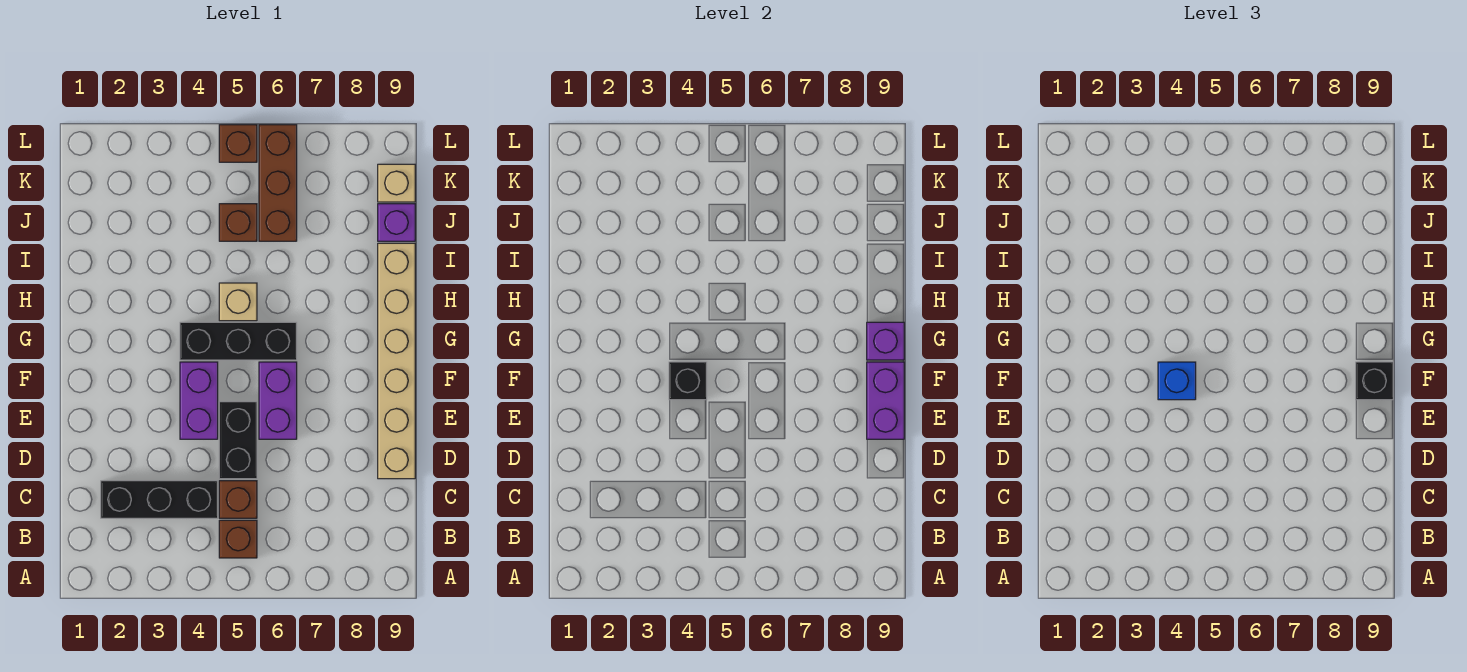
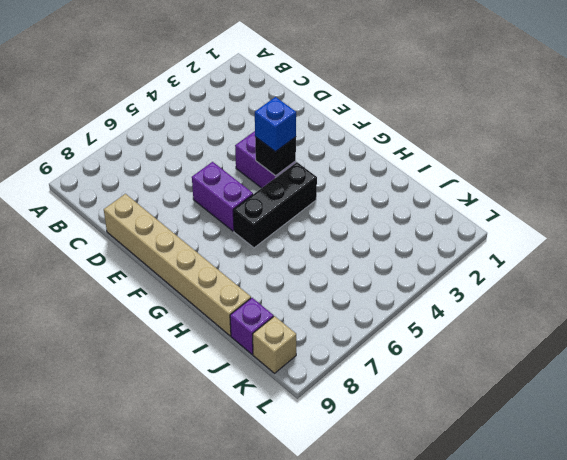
none -> brown brick B5 level 1
none -> black brick C2:C4 level 1
none -> brown brick C5 level 1

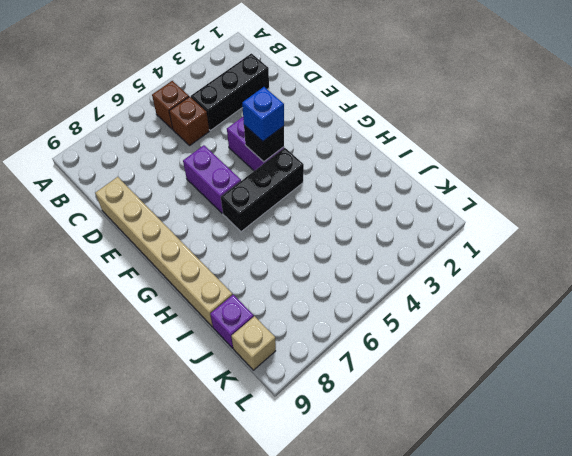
none -> black brick D5:E5 level 1
none -> tan brick H5 level 1
none -> brown brick J5 level 1

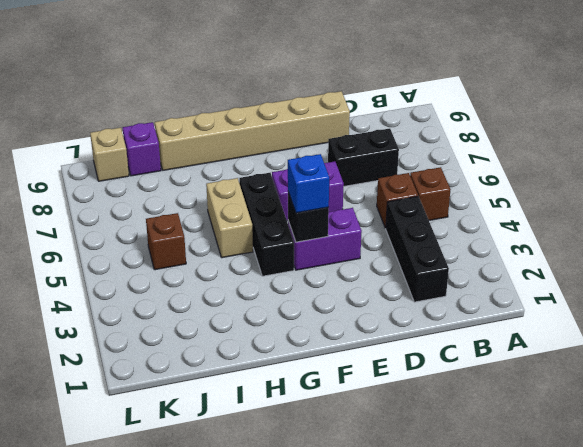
black brick C7:D7 level 1 -> black brick D5:E5 level 1
tan brick H5:H6 level 1 -> tan brick H5 level 1
none -> brown brick J6:L6 level 1
none -> brown brick L5 level 1
none -> purple brick E9:F9 level 2

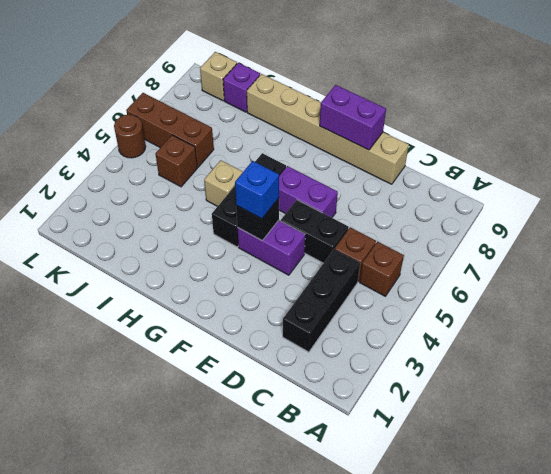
brown round brick L5 level 1 -> brown brick L5 level 1
none -> purple brick G9 level 2
none -> black brick F9 level 3

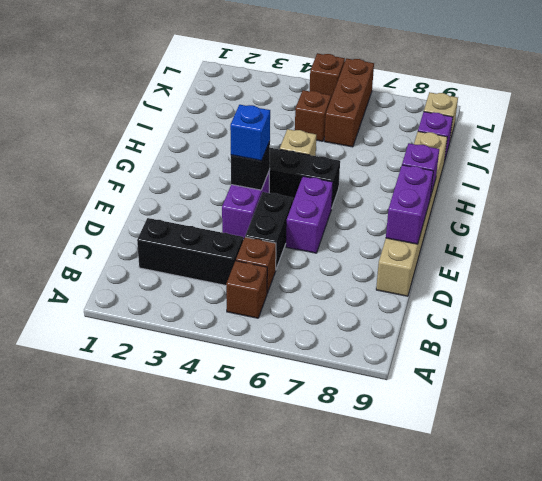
none -> black brick F9 level 3

